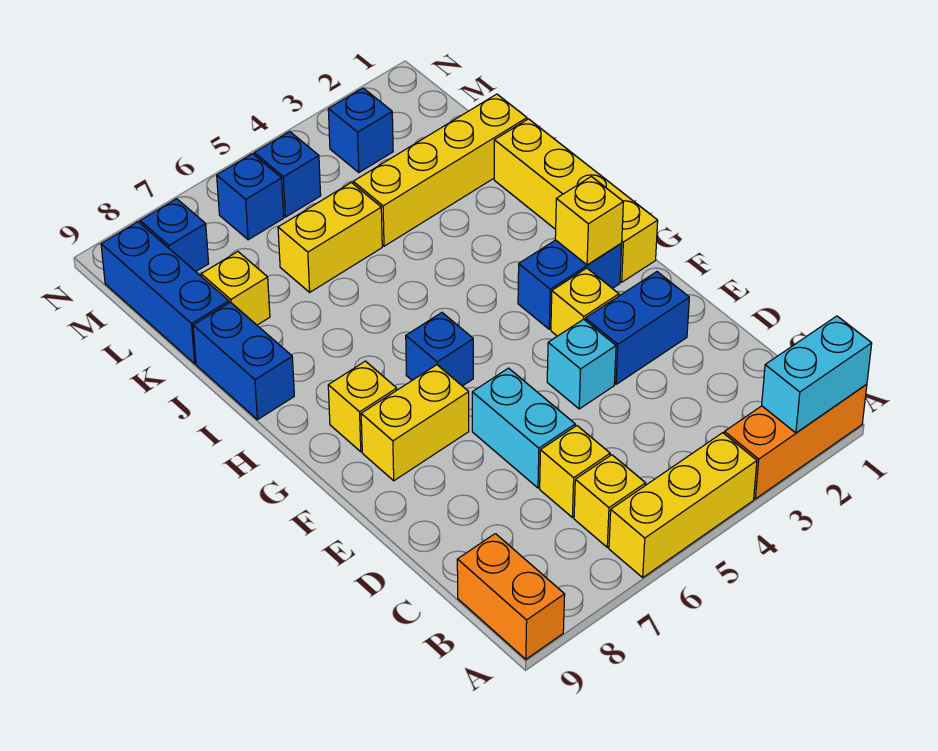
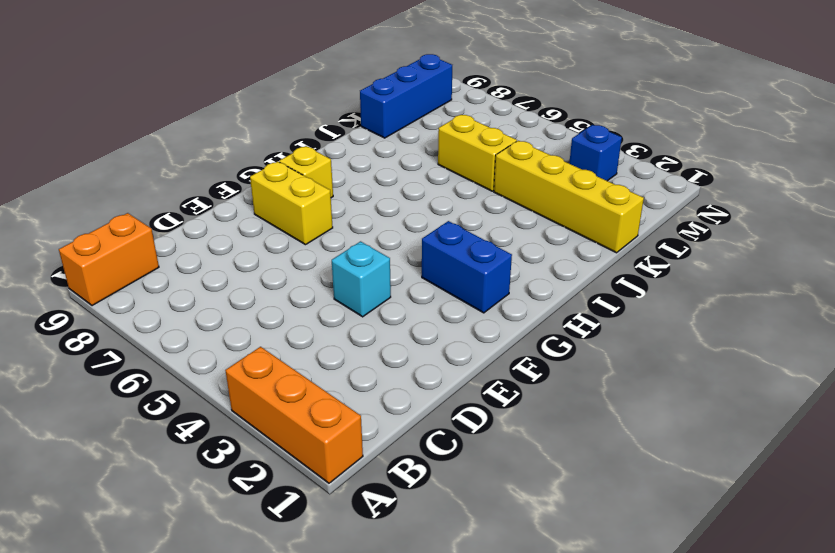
none -> yellow brick A4:A6 level 1
none -> yellow brick B6 level 1
none -> yellow brick C6 level 1

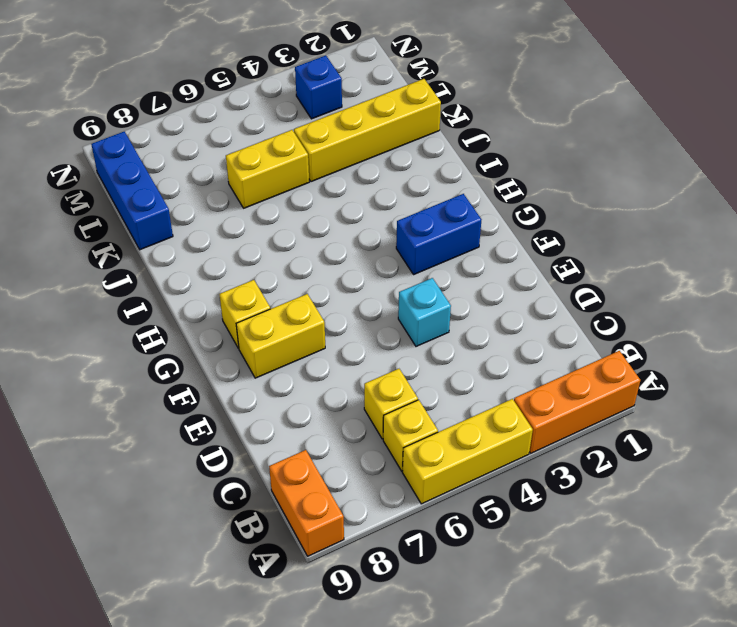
none -> cyan brick D6:E6 level 1
none -> blue brick E2:E3 level 1
none -> yellow brick F3 level 1

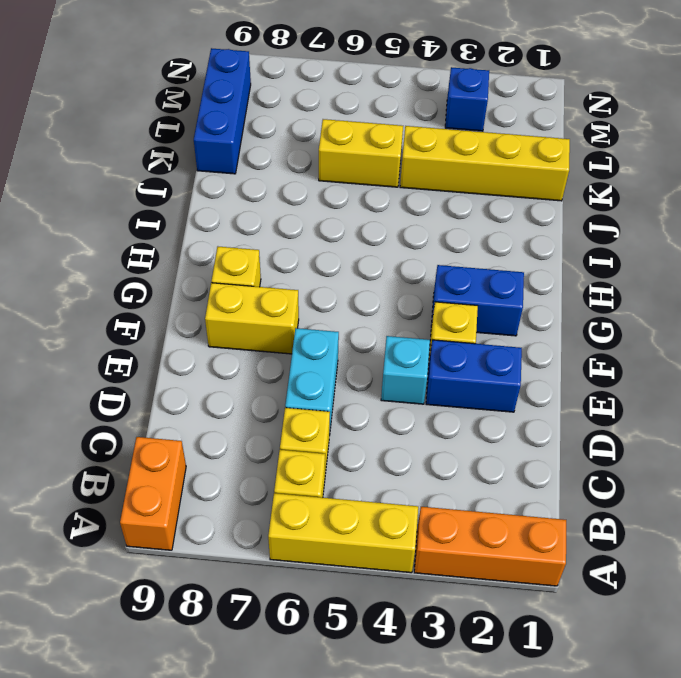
none -> yellow brick G1:J1 level 1
none -> blue brick G6 level 1
none -> blue brick I9:J9 level 1

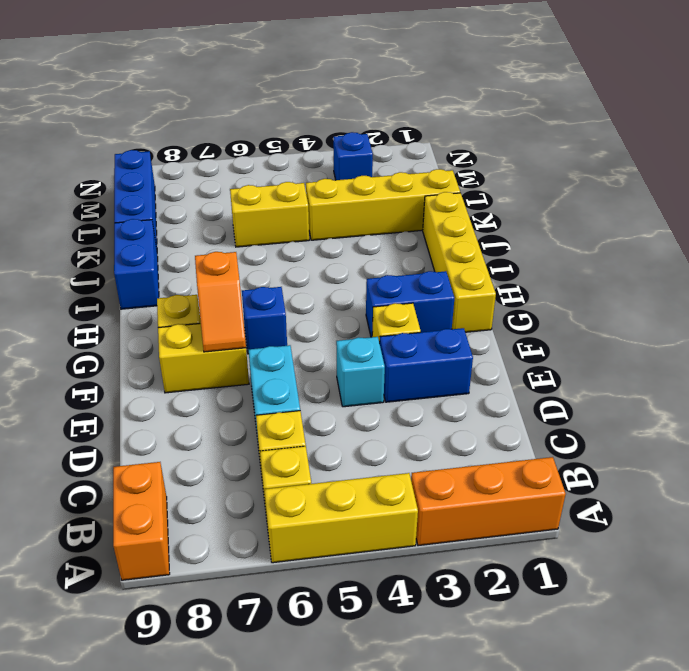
orange slope F7:G7 level 2 top G -> none
none -> yellow brick K8 level 1
none -> blue brick M5 level 1
none -> blue brick M6 level 1

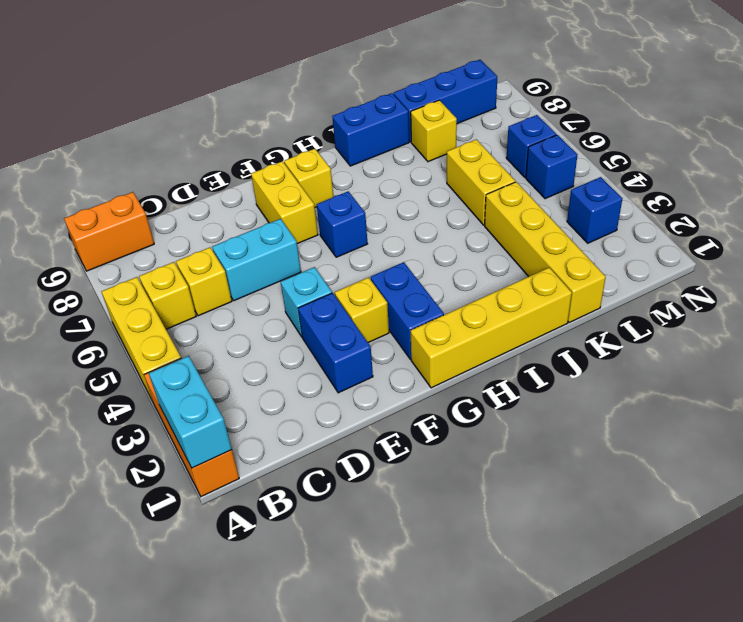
none -> blue brick M8 level 1
none -> yellow brick G2 level 2

